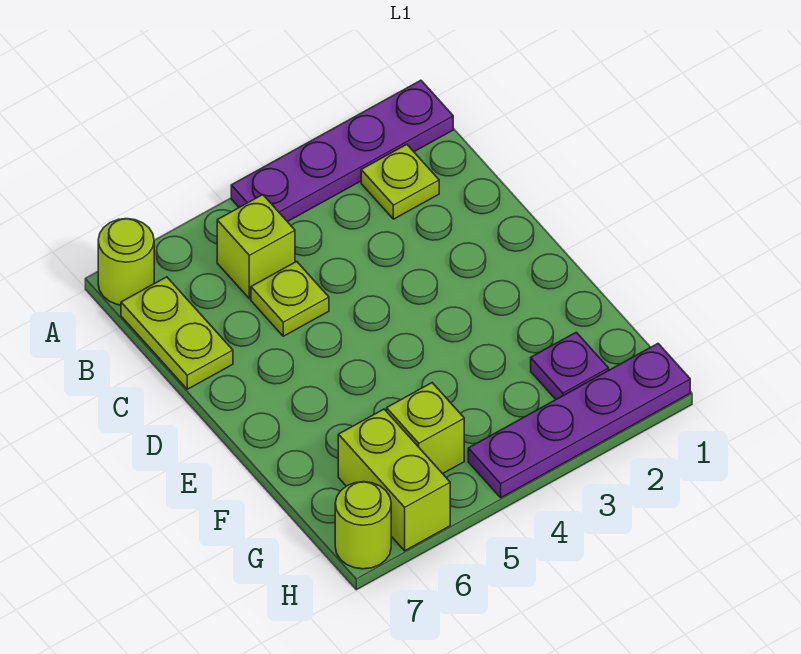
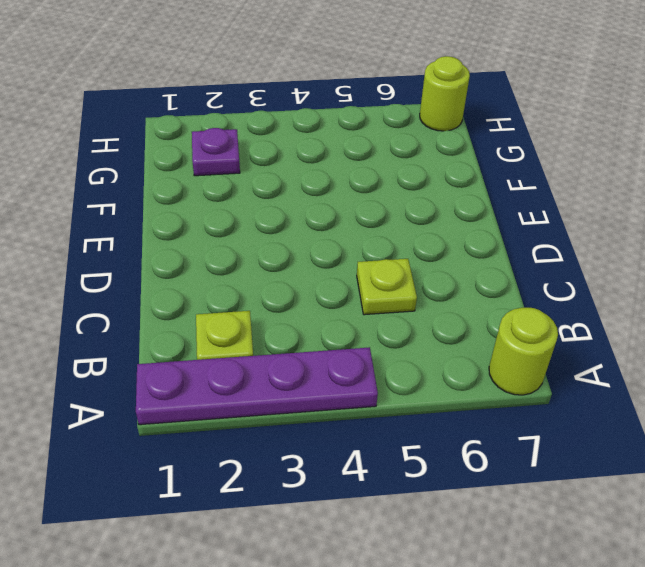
none -> lime brick B5 level 1
none -> lime plate B7:C7 level 1

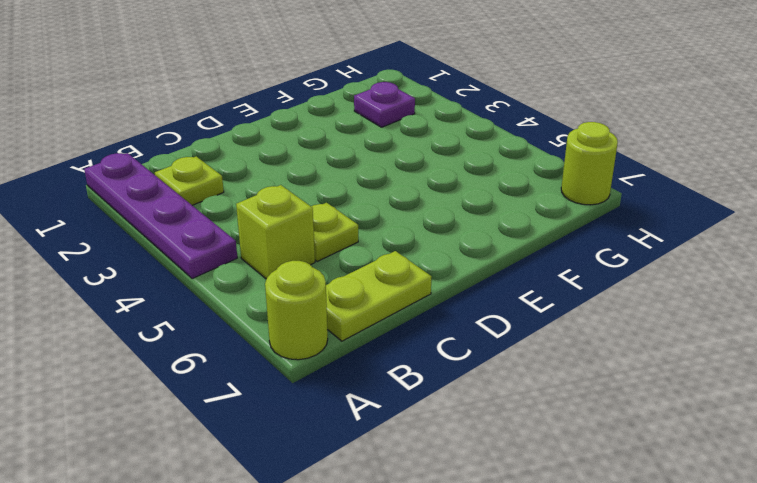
none -> lime brick G5 level 1
none -> lime brick G6:H6 level 1

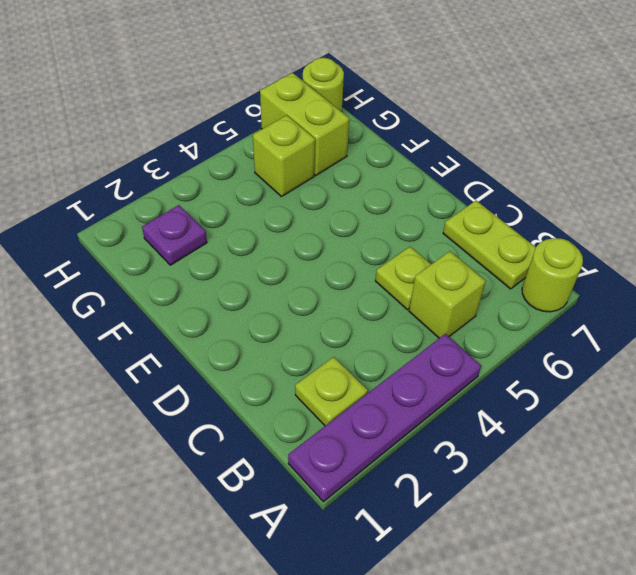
none -> purple plate H1:H4 level 1

